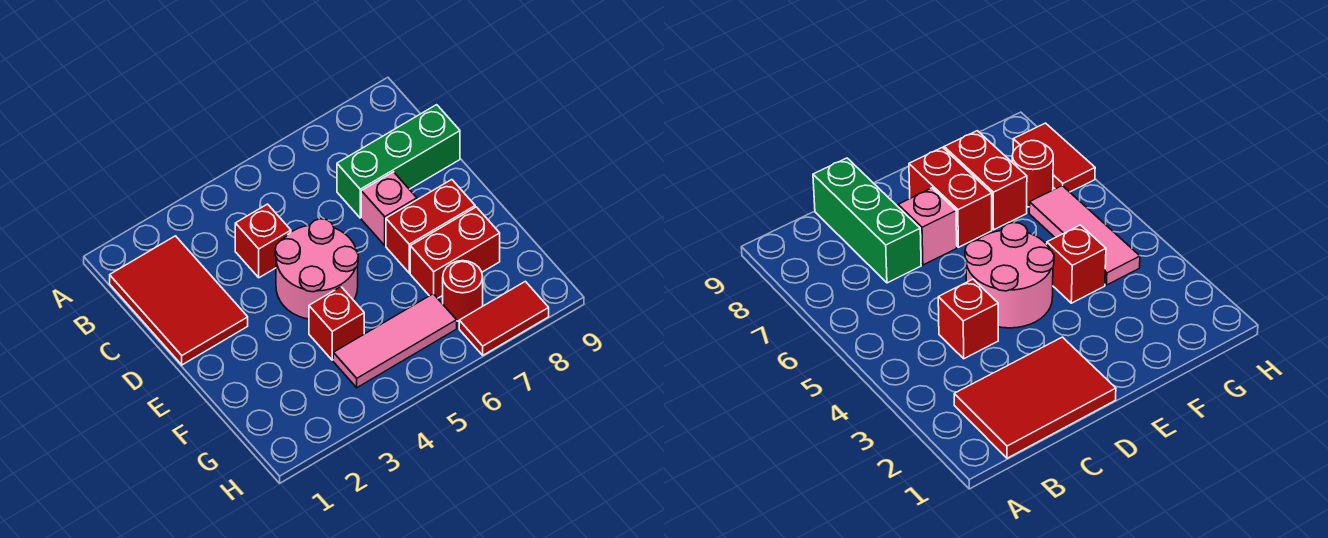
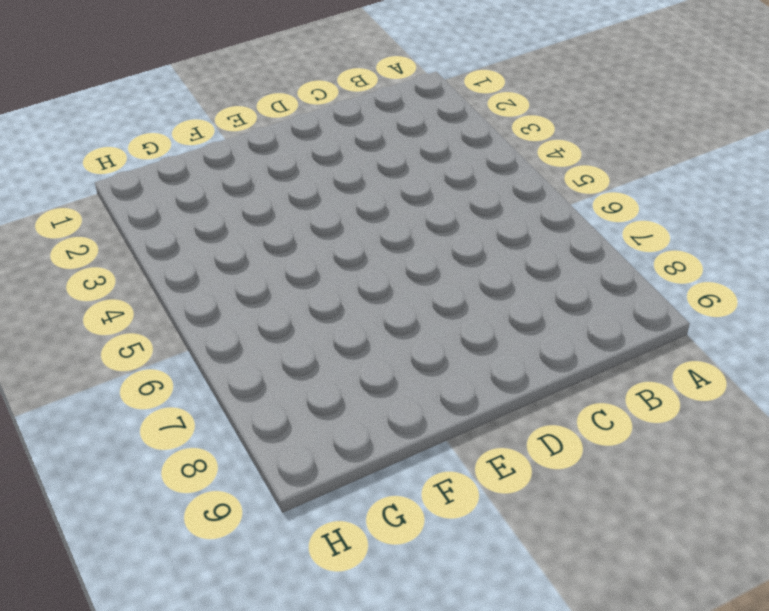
none -> red tile B1:D2 level 1
none -> red brick C4 level 1

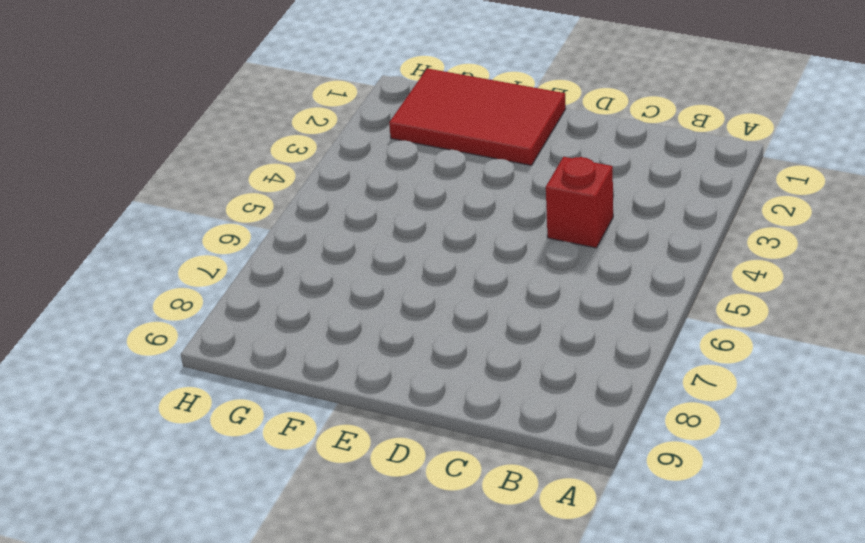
red tile E1:G2 level 1 -> red tile B1:D2 level 1
none -> green brick C7:C9 level 1
none -> pink round brick D4:E5 level 1

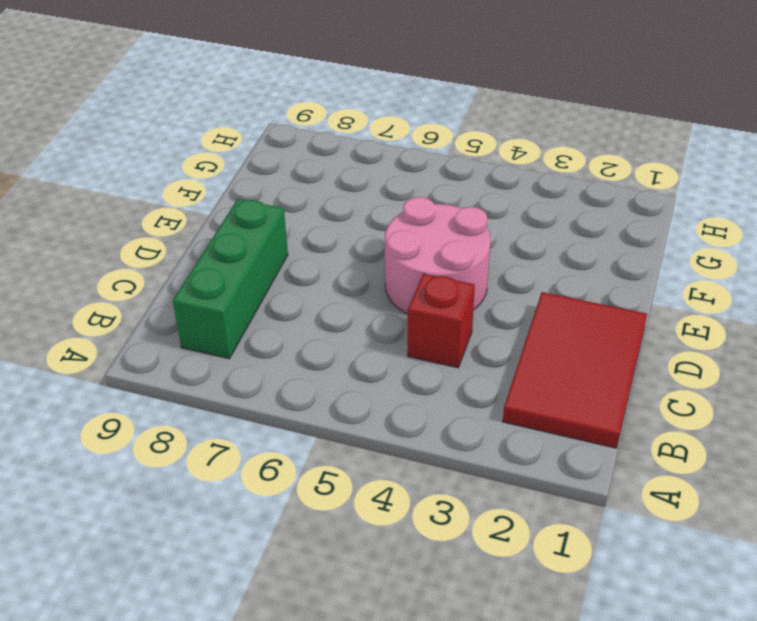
green brick B8:D8 level 1 -> green brick C7:C9 level 1
none -> pink brick D7 level 1
none -> red brick E7:E8 level 1

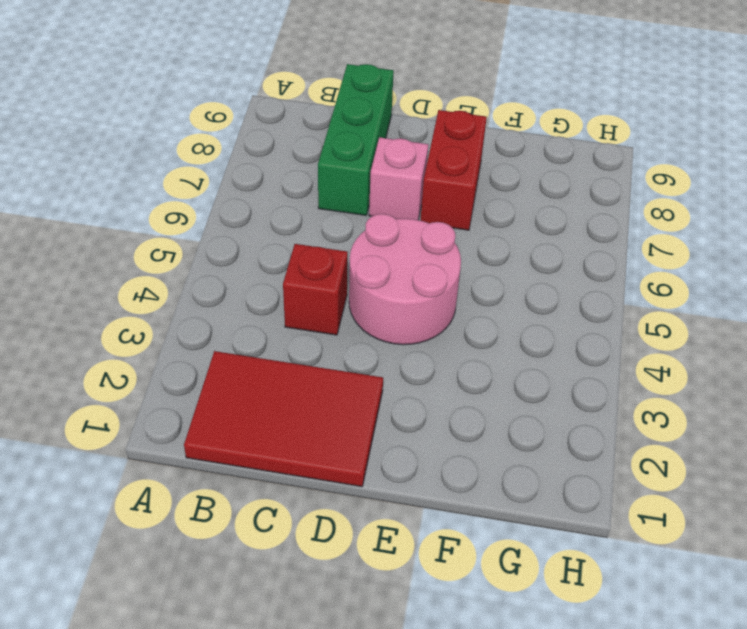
none -> red brick F4 level 1
none -> red brick F7:F8 level 1

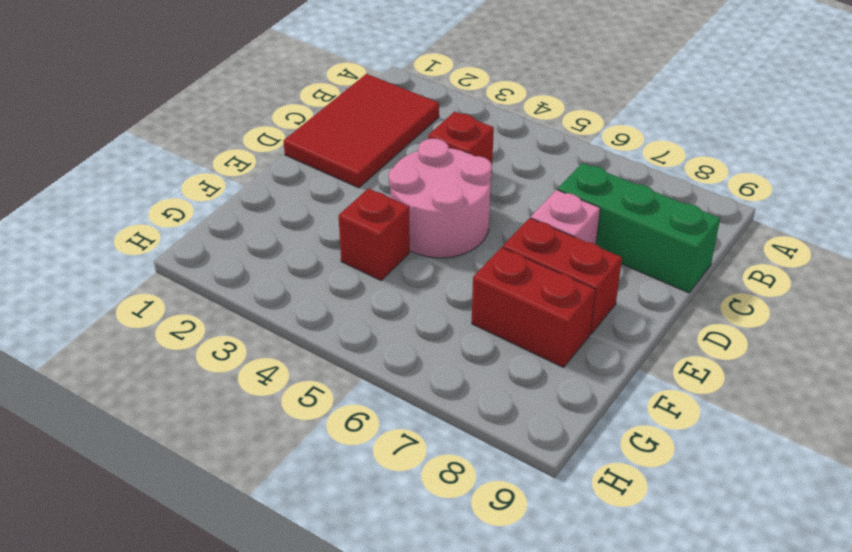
none -> pink tile G4:G6 level 1
none -> red round brick G7 level 1

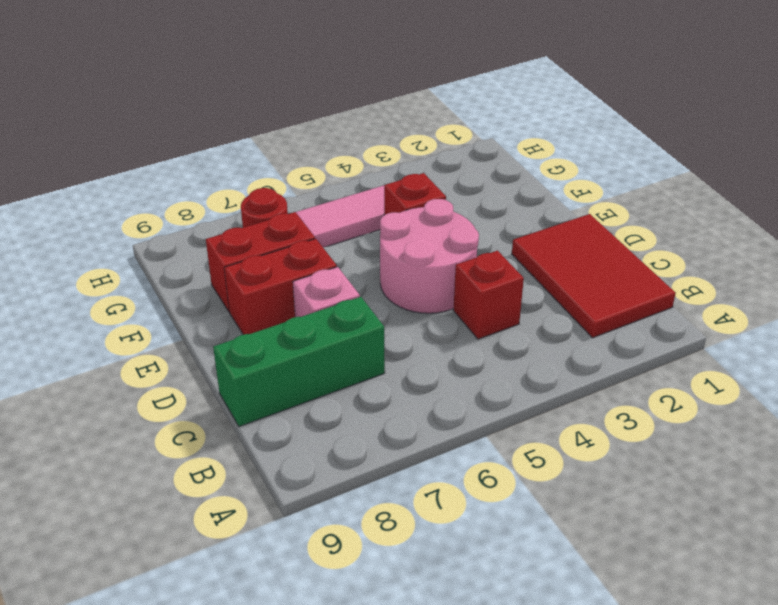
none -> red tile H7:H8 level 1

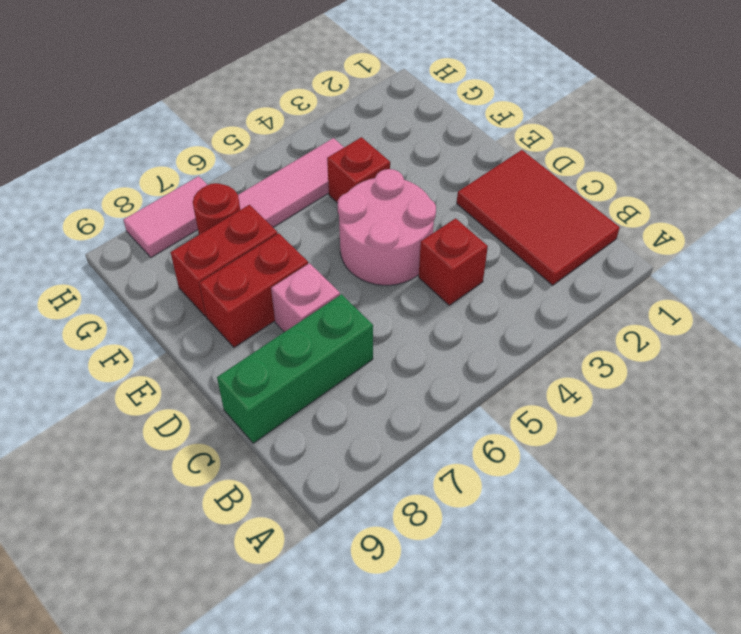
pink tile H7:H8 level 1 -> red tile H7:H8 level 1

